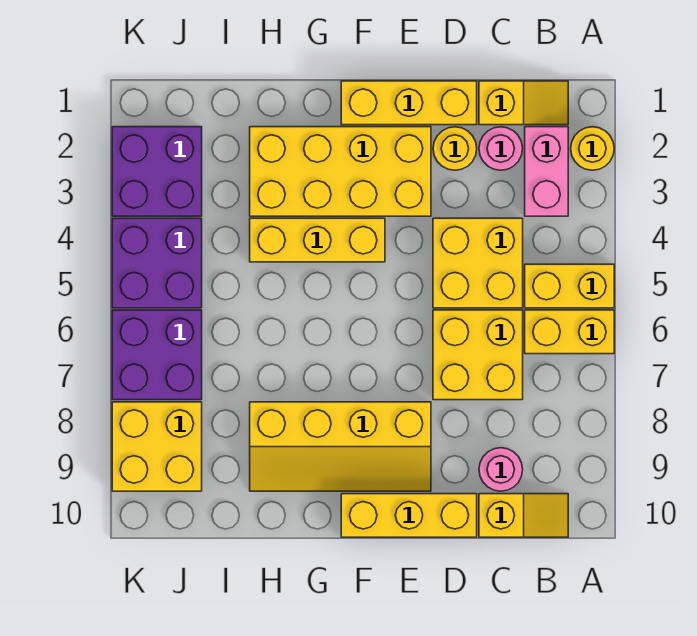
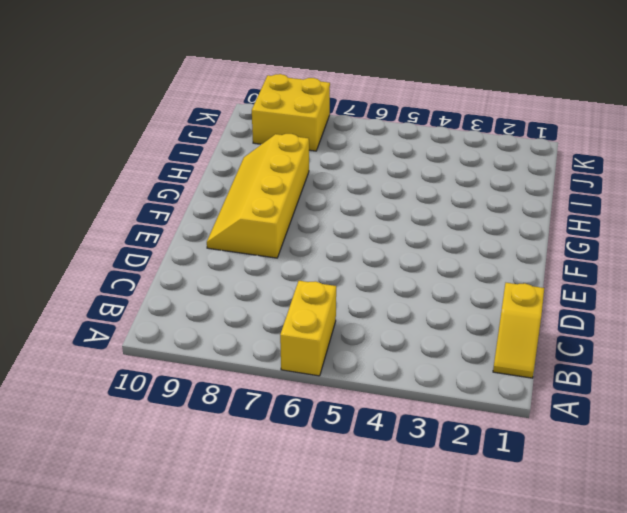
none -> yellow round brick A2 level 1
none -> yellow brick A5:B5 level 1
none -> pink brick B2:B3 level 1

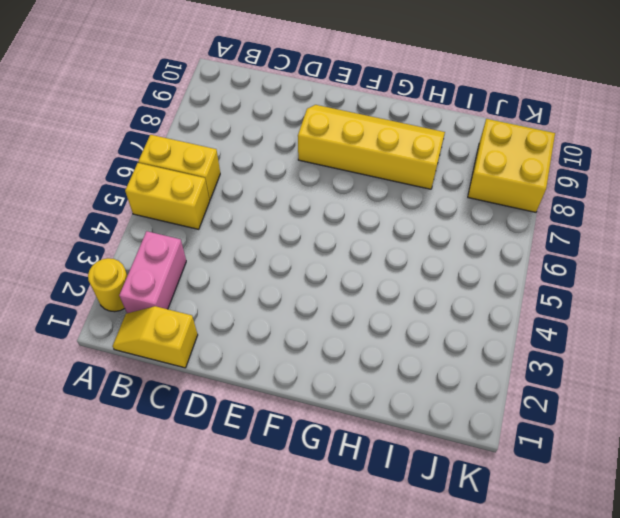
none -> yellow slope B10:C10 level 1 top C
none -> pink round brick C2 level 1
none -> yellow brick C4:D5 level 1

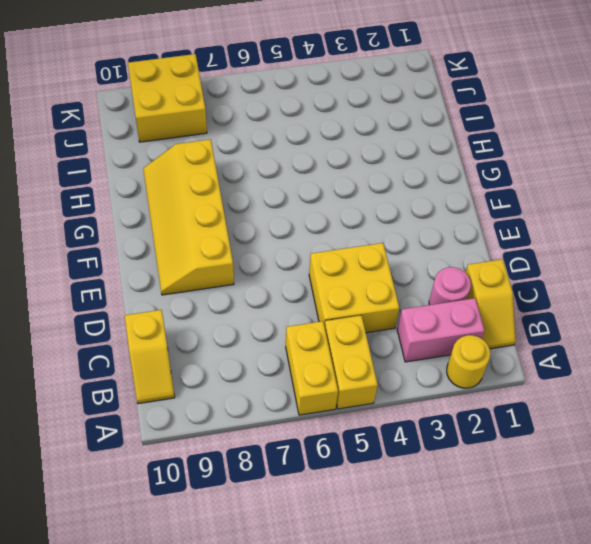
none -> yellow brick C6:D7 level 1
none -> pink round brick C9 level 1
none -> yellow brick D1:F1 level 1

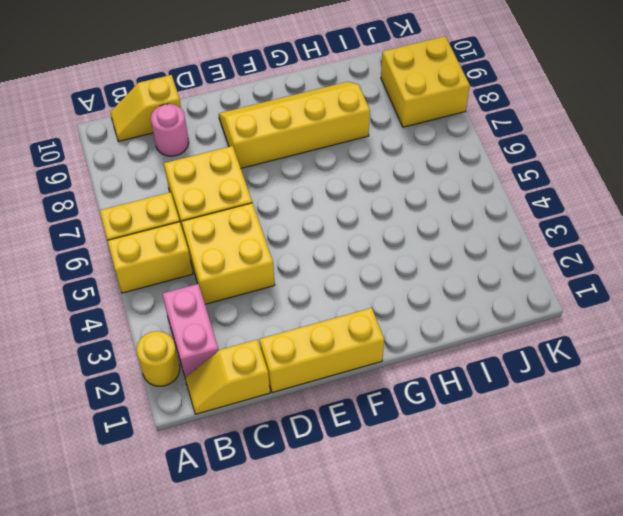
none -> pink round brick C2 level 1
none -> yellow round brick D2 level 1
none -> yellow brick D10:F10 level 1

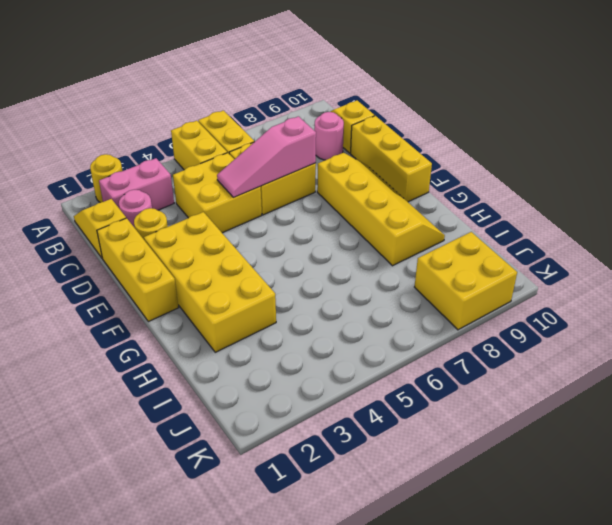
pink slope D5:D7 level 2 top 7 -> none
none -> yellow brick F4:H4 level 1
none -> purple brick J2:K3 level 1
none -> purple brick J4:K5 level 1

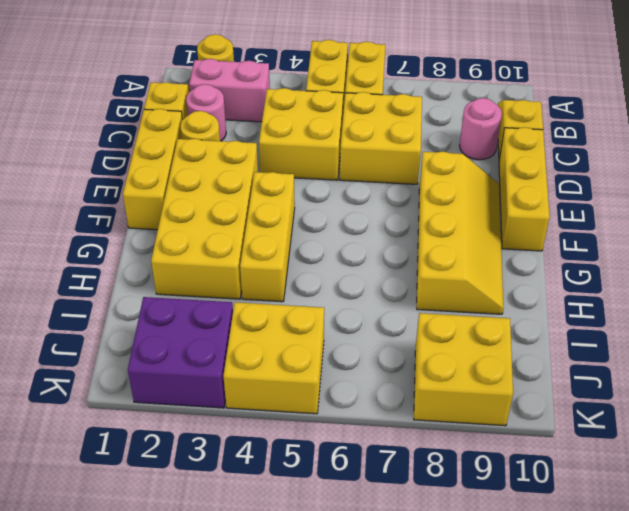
yellow brick J4:K5 level 1 -> purple brick J4:K5 level 1
none -> purple brick J6:K7 level 1

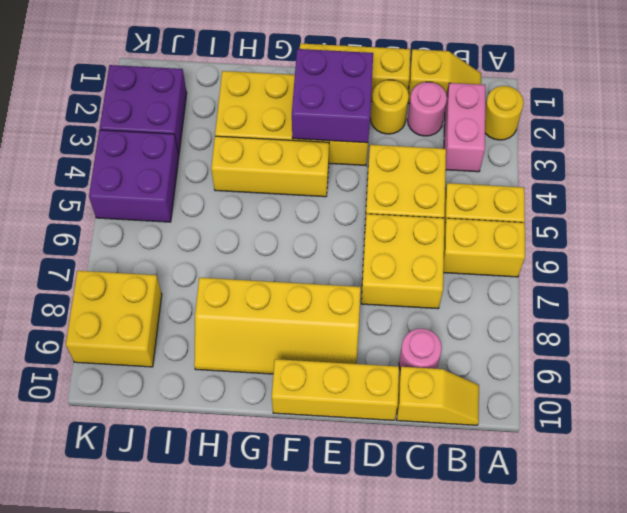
purple brick E2:F3 level 2 -> purple brick J6:K7 level 1

